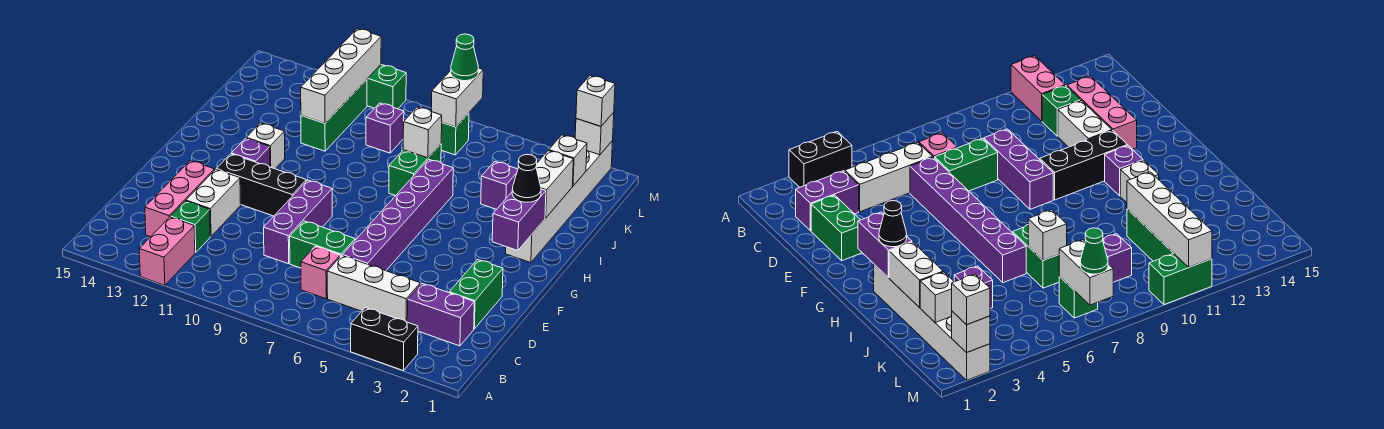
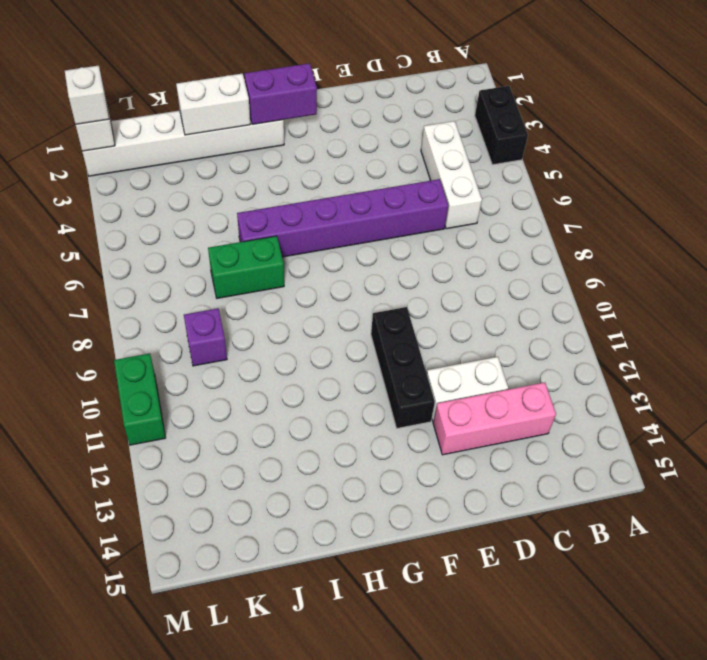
none -> pink brick A12:B12 level 1
none -> purple brick C2:C3 level 1
none -> pink brick C7 level 1
none -> green brick C12 level 1

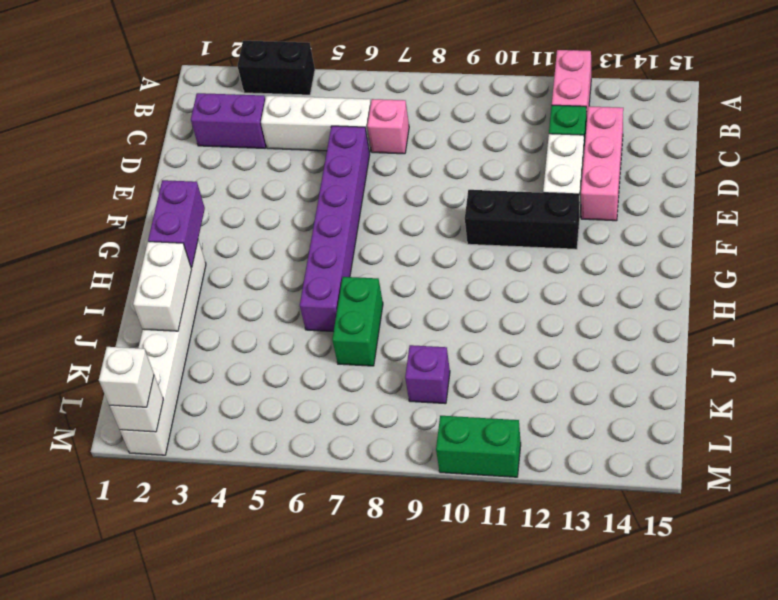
none -> green brick D2:E2 level 1
none -> green brick D7:D8 level 1
none -> purple brick D9:F9 level 1
none -> purple brick G12 level 1

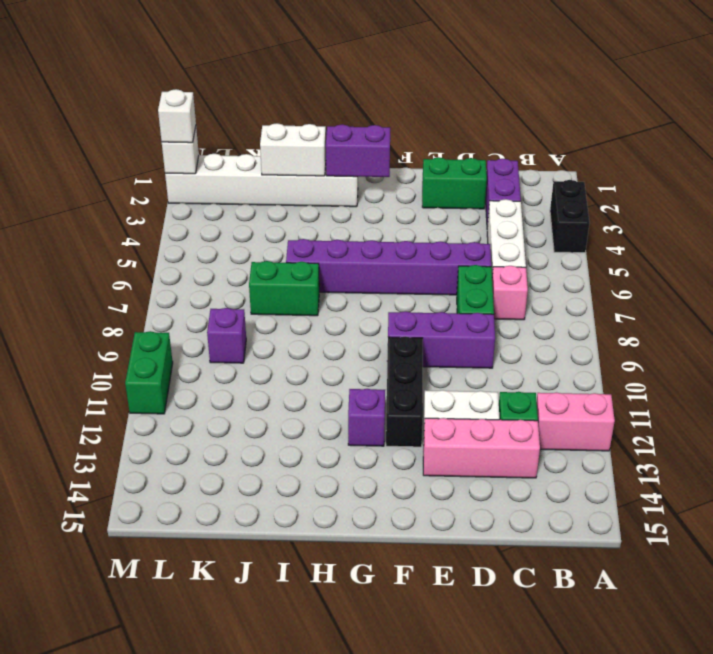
none -> white brick H12 level 1
none -> purple brick J4 level 1
none -> green brick J11:L11 level 1
none -> green brick L7 level 1

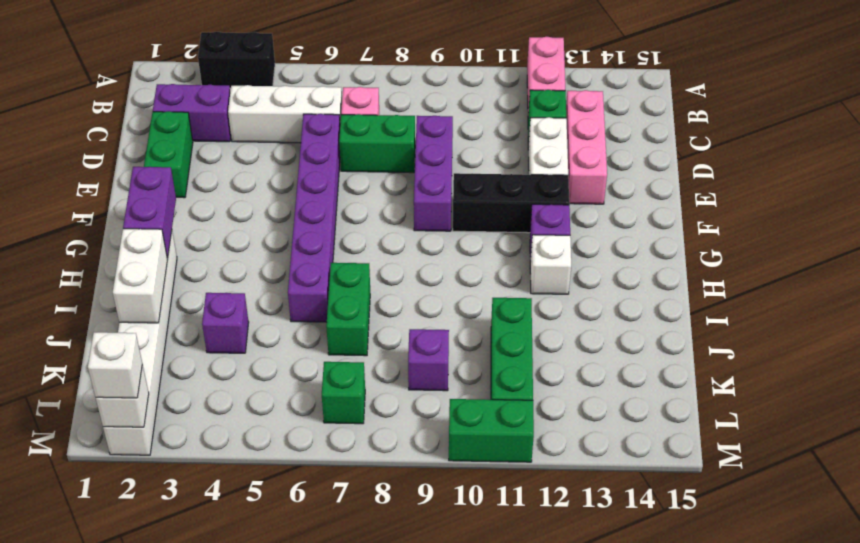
none -> white brick J7 level 2
none -> white brick J11:M11 level 2
none -> white brick K2 level 2
none -> white brick L7:M7 level 2

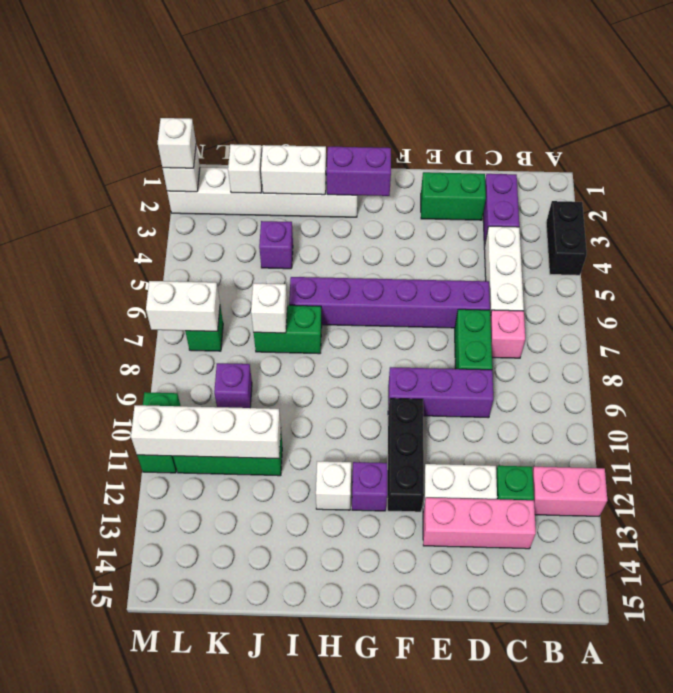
none -> black cone H2 level 3
none -> green cone M7 level 3

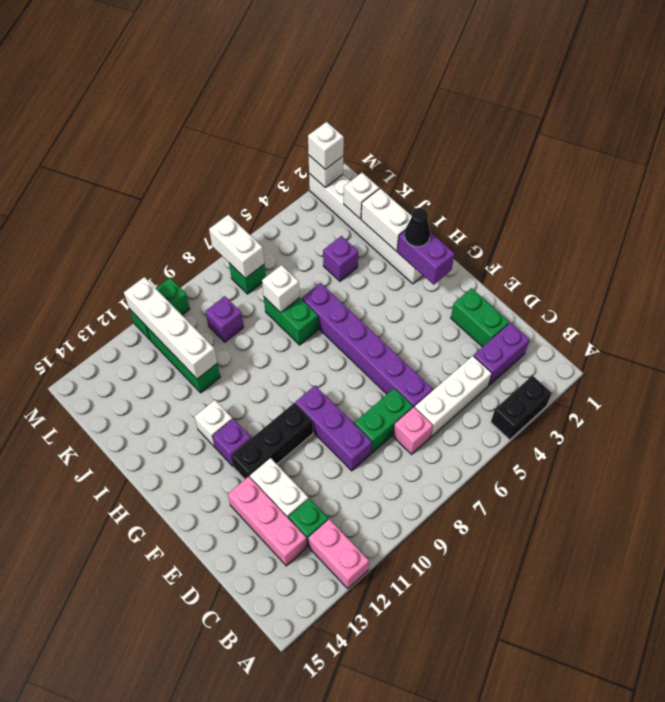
none -> green cone M7 level 3

